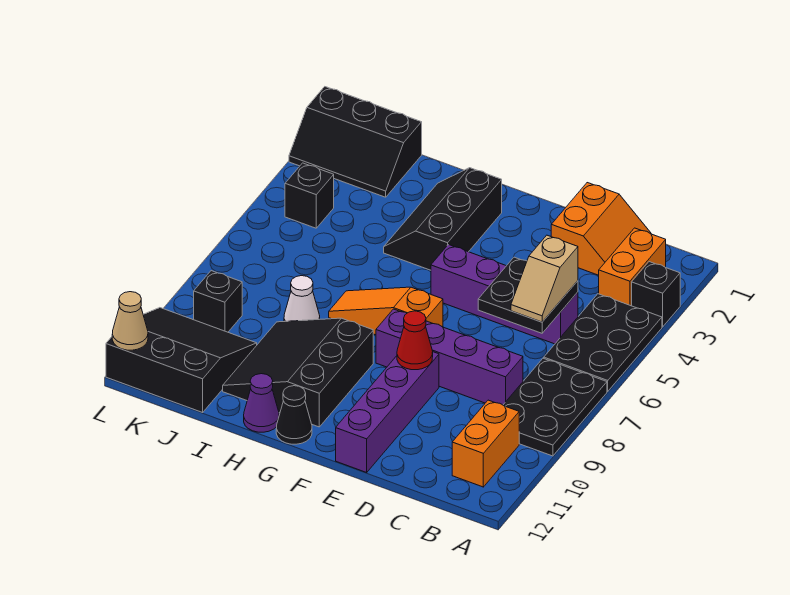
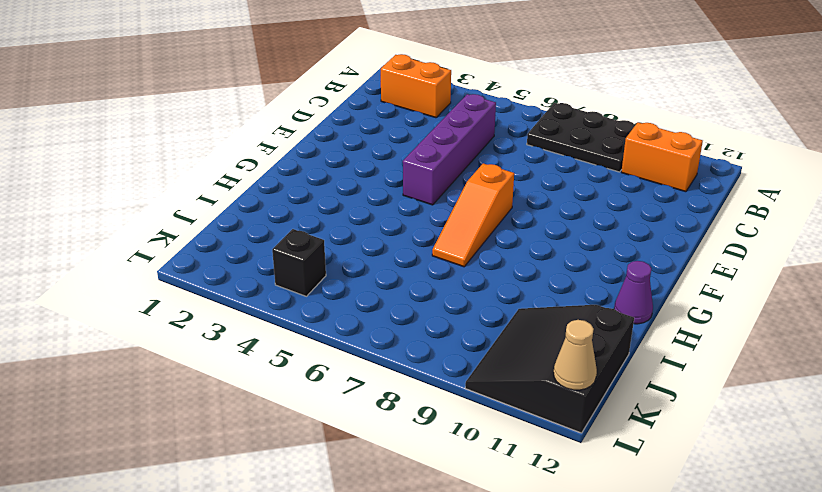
none -> black brick A3 level 1
none -> black plate A4:B6 level 1
none -> orange slope C1:D2 level 1 top D

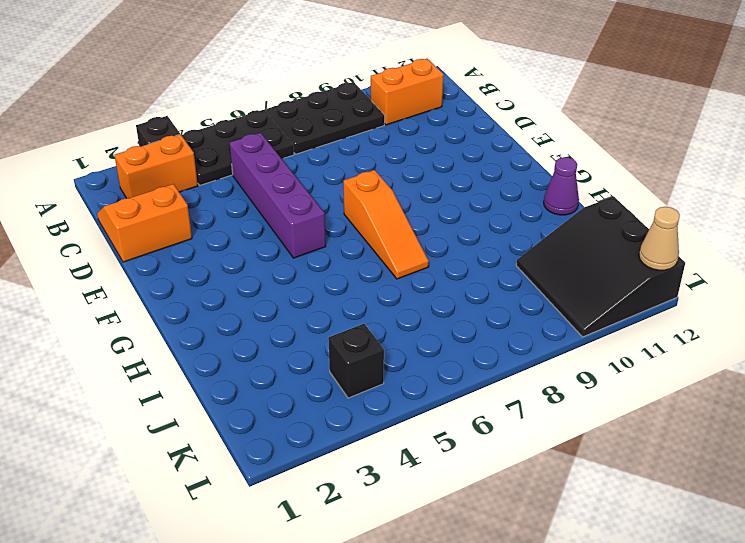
none -> purple brick C8:F8 level 1
none -> purple brick E9:E12 level 1
none -> black slope G2:H4 level 1 top G

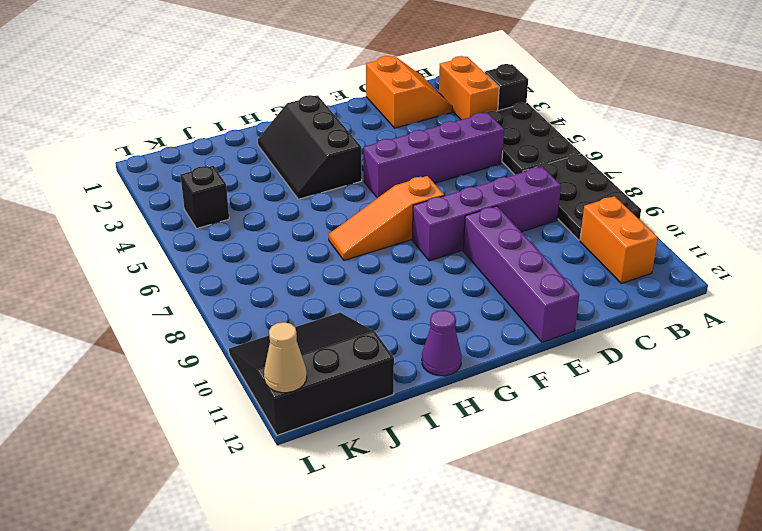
none -> black slope G9:I11 level 1 top G
none -> black cone G12 level 1
none -> white cone I8 level 1

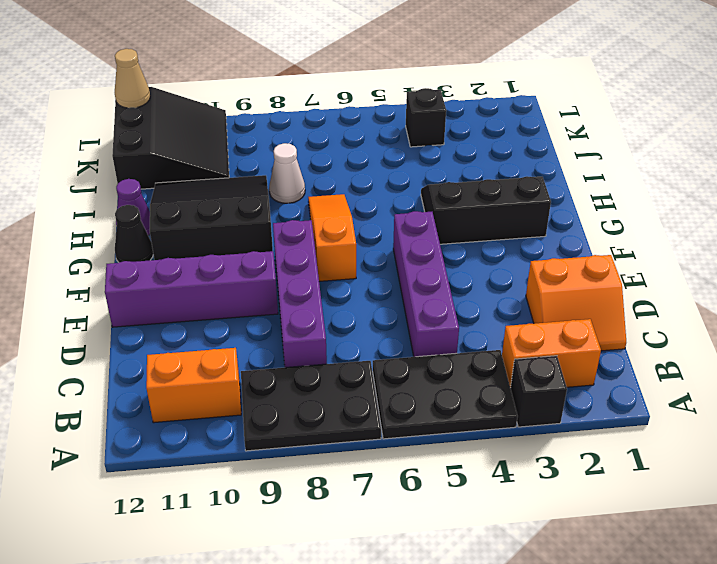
none -> black slope J1:L2 level 1 top 1
none -> black brick K9 level 1
none -> black plate C5:D6 level 2

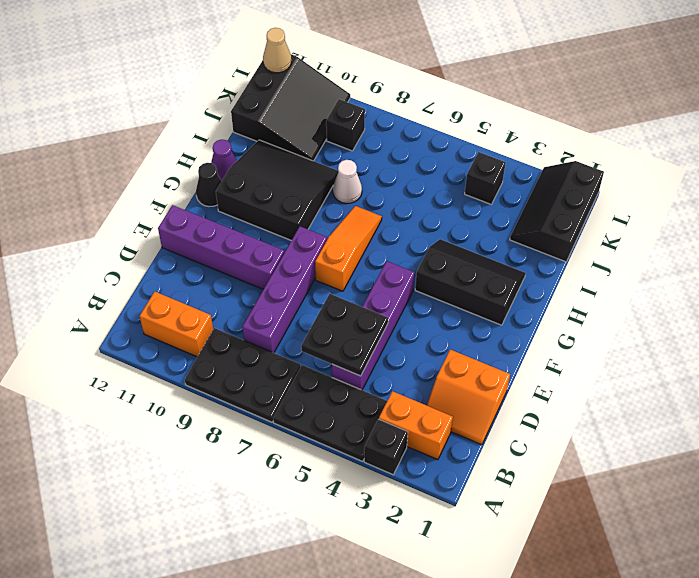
none -> red cone E9 level 2
none -> tan slope C5:C6 level 3 top 5

